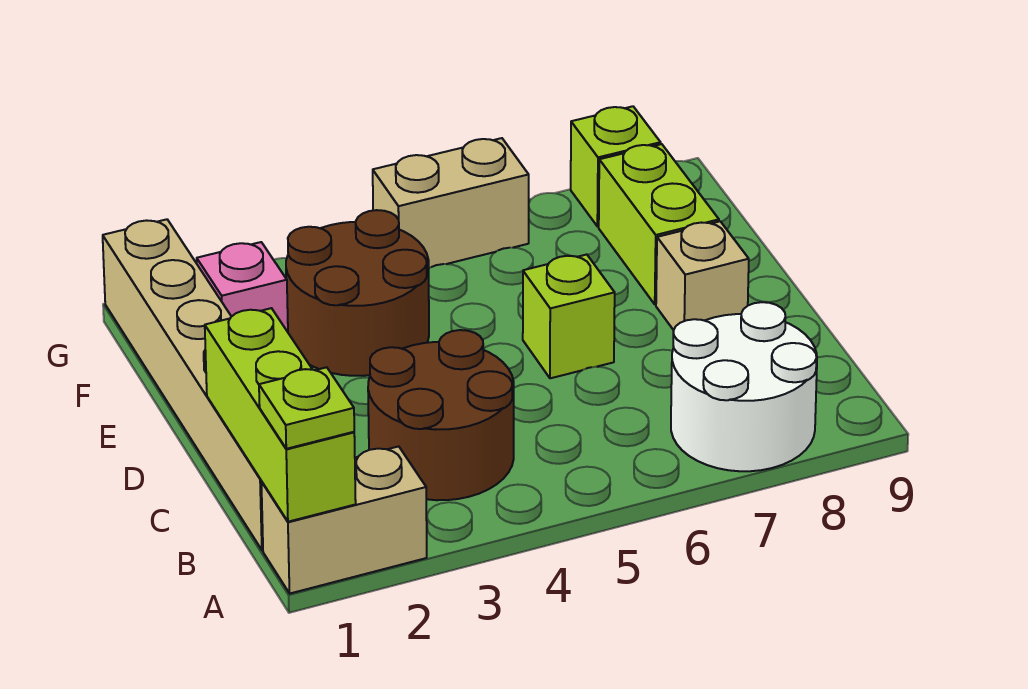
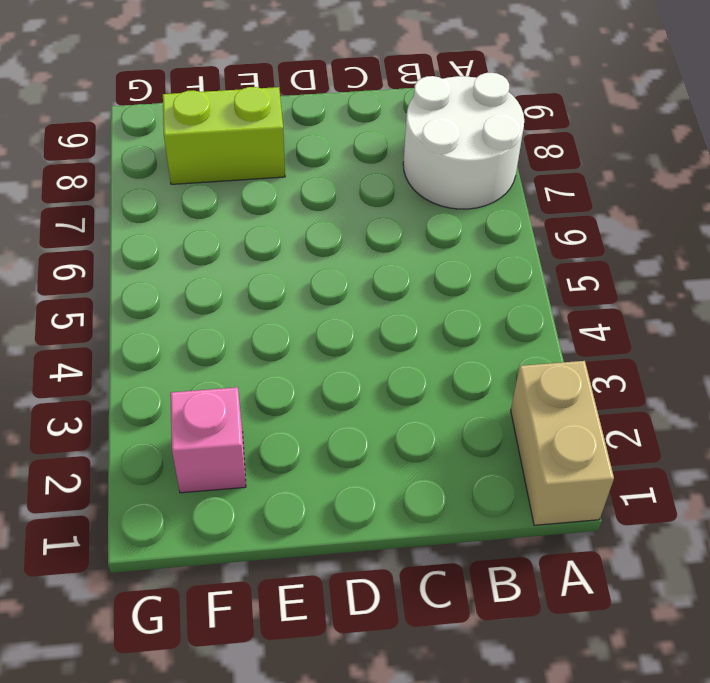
none -> tan brick B1:G1 level 1
none -> brown round brick B3:C4 level 1
none -> lime brick D6 level 1

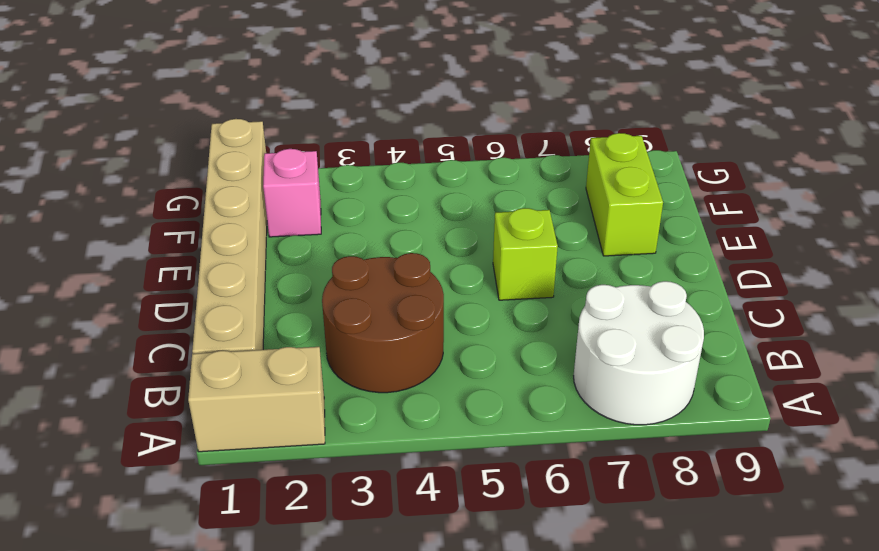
none -> tan brick D8 level 1
none -> brown round brick E3:F4 level 1
none -> tan brick G5:G6 level 1

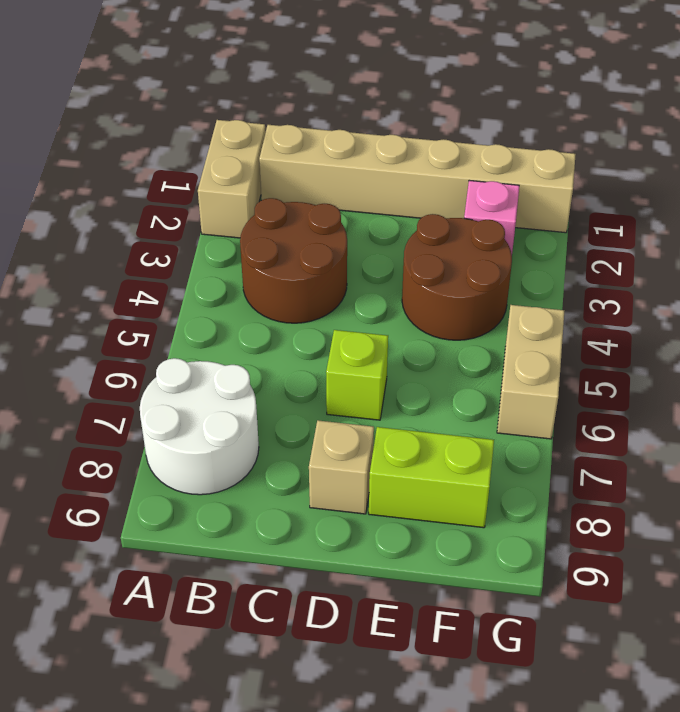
none -> lime brick G8 level 1
none -> lime brick A1:C1 level 2
none -> lime plate A1 level 3

